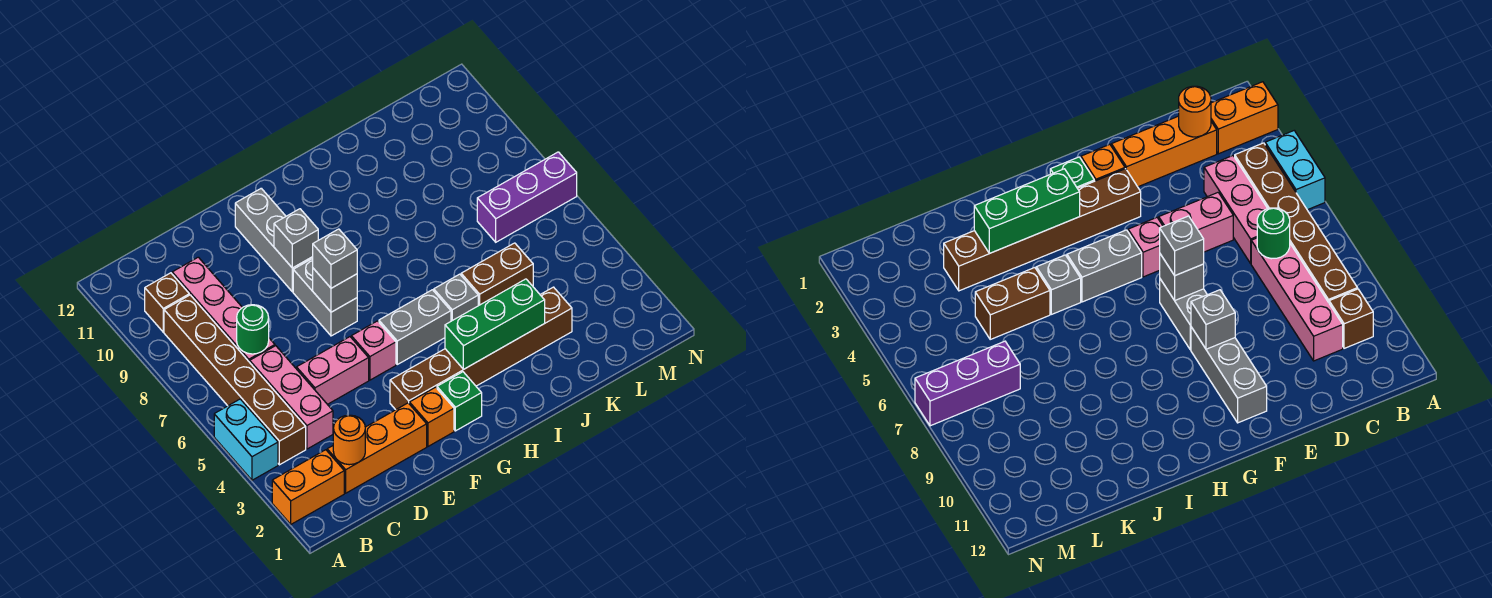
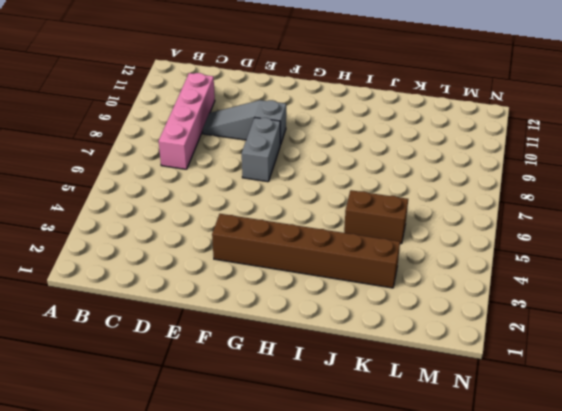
grey slope D9:F9 level 1 top F -> grey brick F9:F11 level 1
none -> orange brick A2:B2 level 1
none -> cyan brick A4:A5 level 1
none -> brown brick B4:B9 level 1

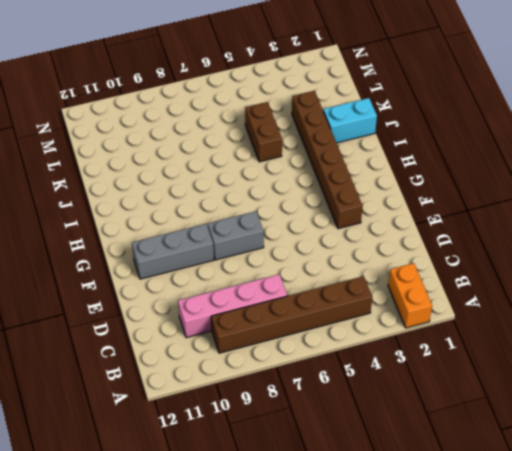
cyan brick J1:J2 level 1 -> cyan brick A4:A5 level 1
none -> brown brick B10 level 1
none -> orange brick C2:E2 level 1
none -> pink brick C4:C6 level 1

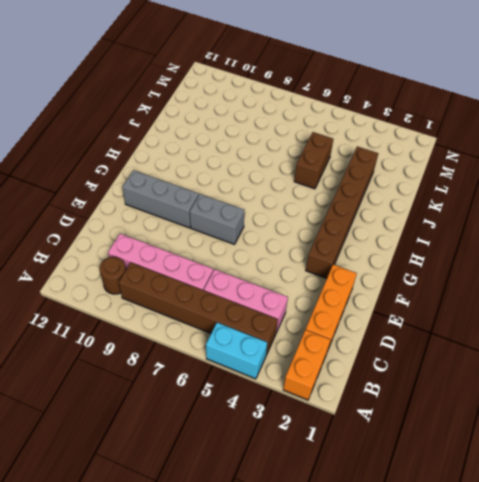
brown round brick B10 level 1 -> brown brick B10 level 1
none -> pink brick D5:E5 level 1
none -> orange brick F2 level 1
none -> pink brick F5 level 1

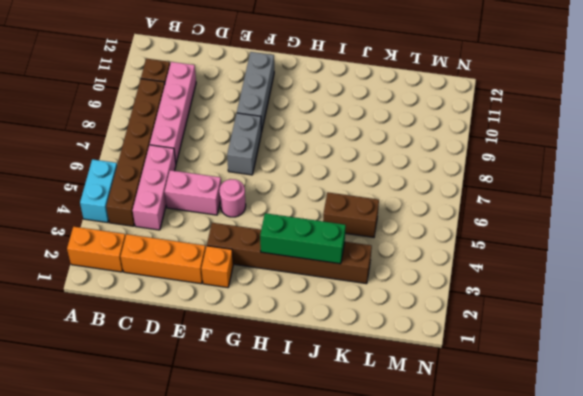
pink round brick F5 level 1 -> pink brick F5 level 1
none -> green brick G2 level 1
none -> grey brick G5:H5 level 1
none -> grey brick I5 level 1

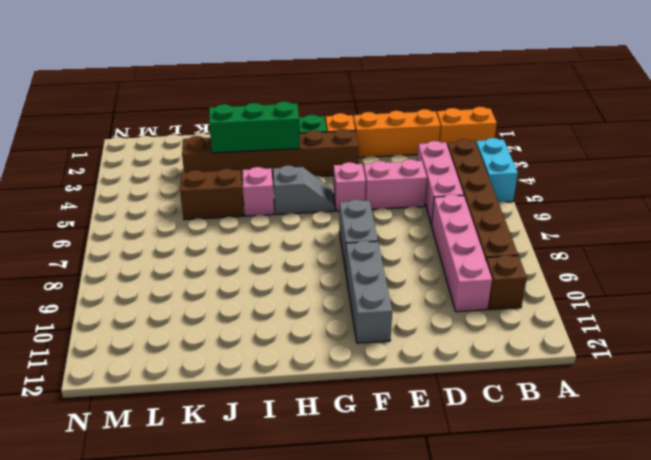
grey slope G5:H5 level 1 top H -> grey brick G5:H5 level 1
pink brick I5 level 1 -> grey brick I5 level 1
none -> purple brick L7:N7 level 1
none -> orange round brick C2 level 2
none -> green round brick C7 level 2

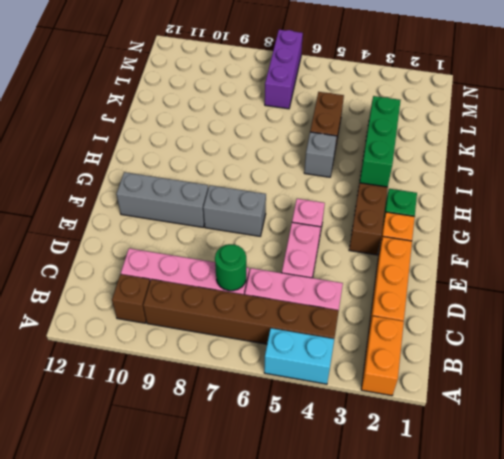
none -> grey brick G5:H5 level 1
none -> orange round brick C2 level 2
none -> grey brick F7 level 2

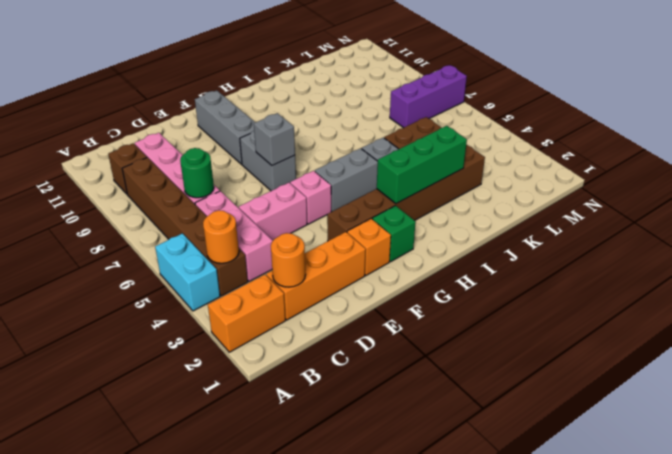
orange round brick B4 level 2 -> none
none -> grey brick F9 level 2
none -> grey brick F7 level 3

